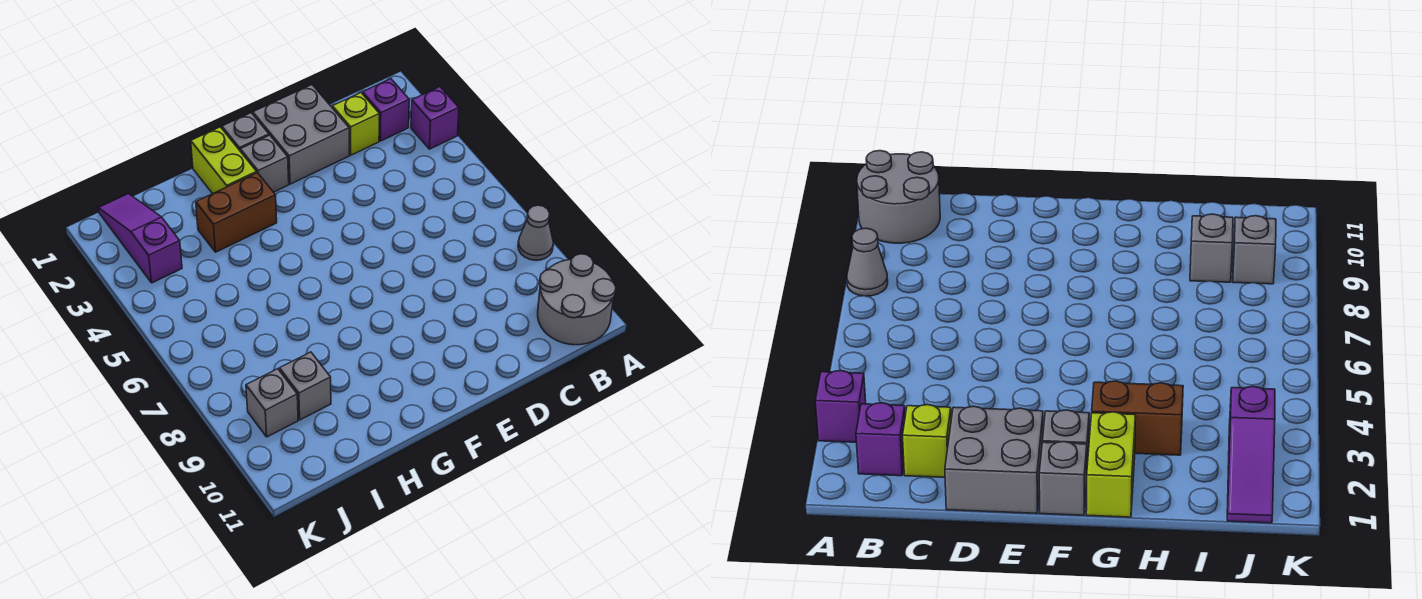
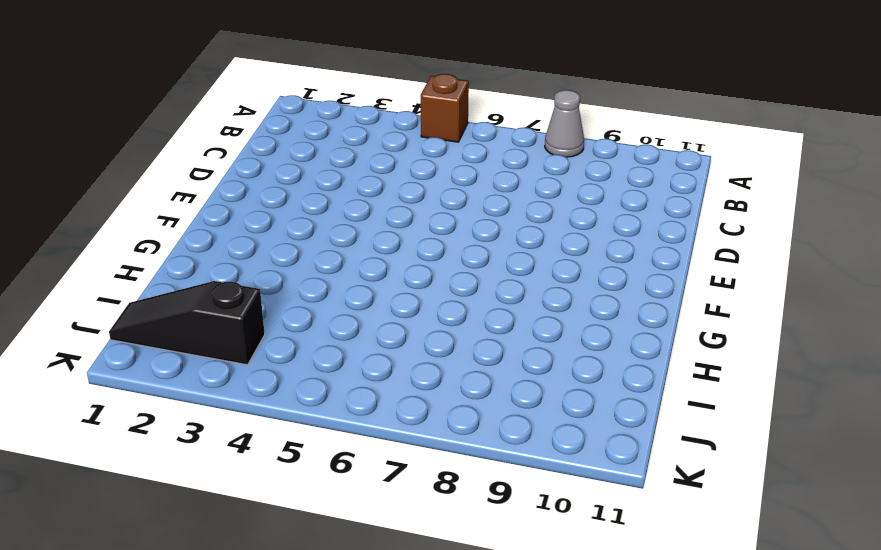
brown brick A5 level 1 -> none
black slope J1:J3 level 1 top 3 -> purple slope J1:J3 level 1 top 3
none -> purple brick A3 level 1
none -> grey round brick A10:B11 level 1
none -> purple brick B2 level 1

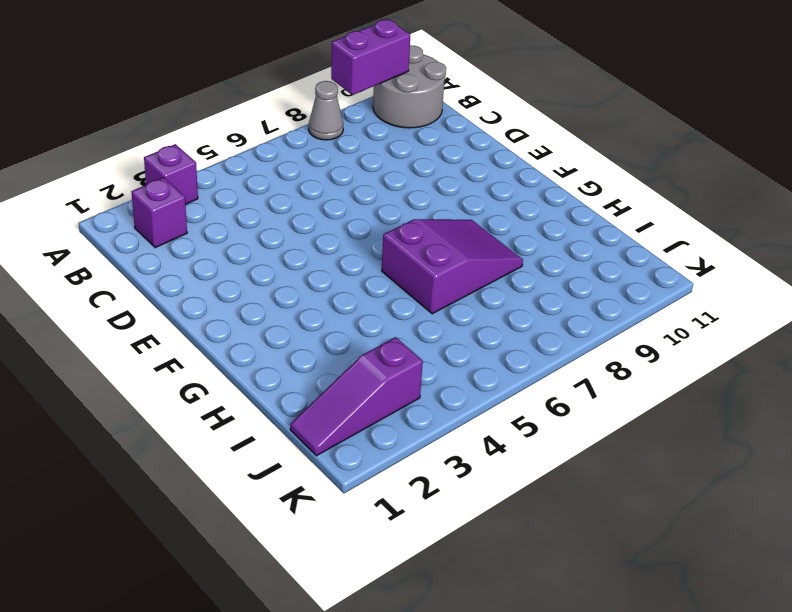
purple brick A9:A10 level 2 -> none
purple slope G6:H8 level 1 top 6 -> none
none -> lime brick C2 level 1
none -> grey brick D1:E2 level 1
none -> grey brick F1 level 1

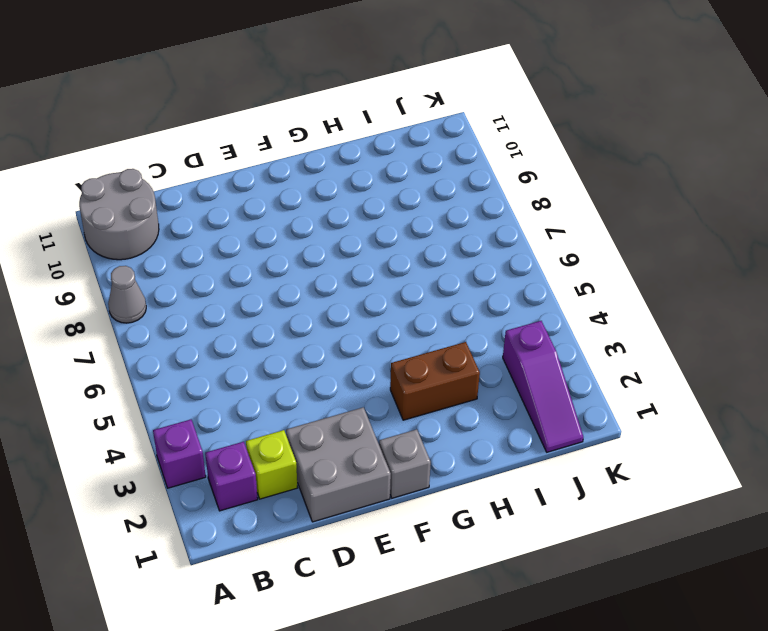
none -> grey brick F2 level 1
none -> lime brick G1:G2 level 1
none -> grey brick I9 level 1

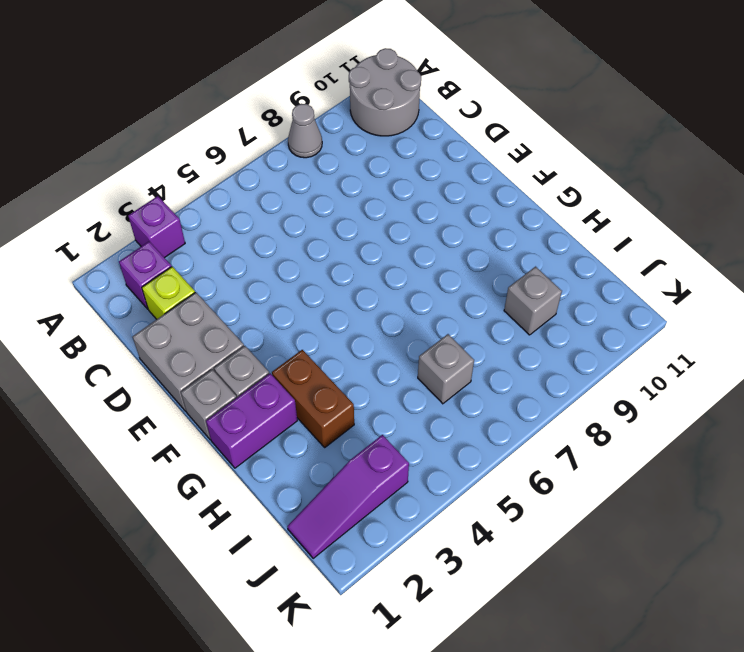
purple brick G1:G2 level 1 -> lime brick G1:G2 level 1
grey brick I6 level 1 -> grey brick J9 level 1

